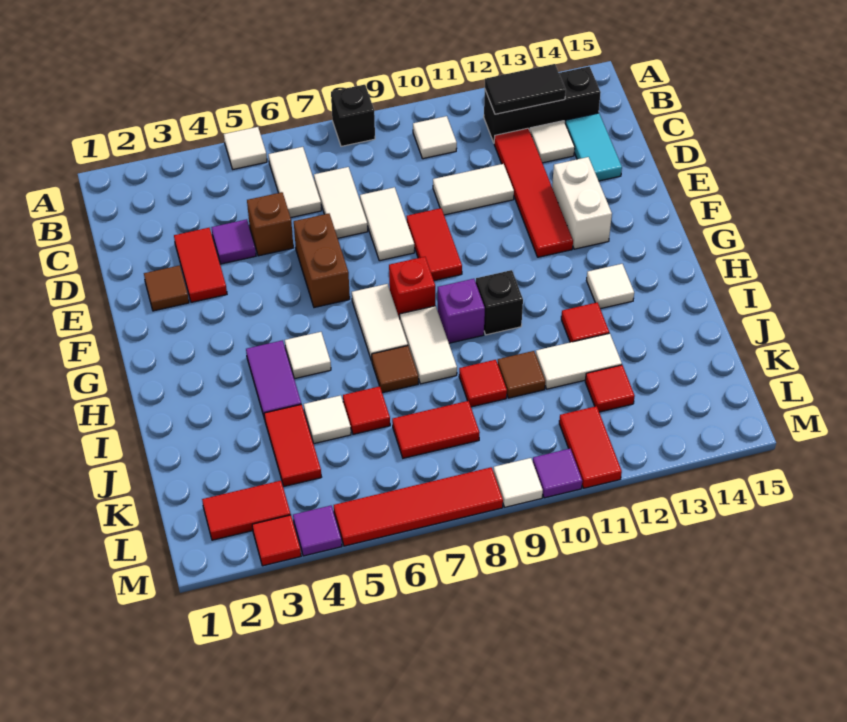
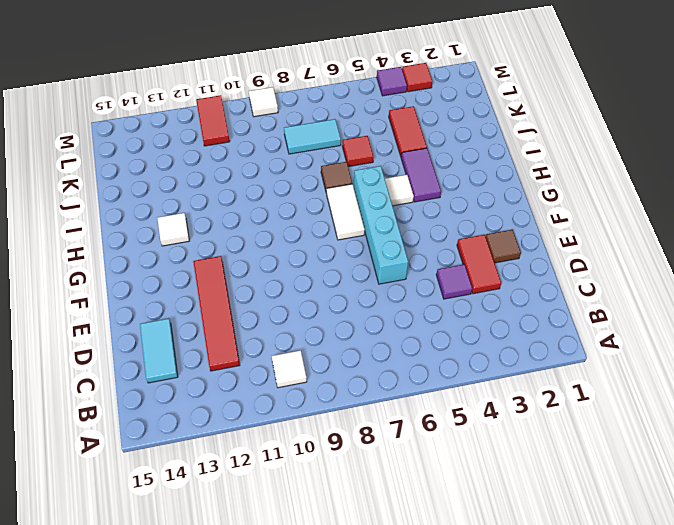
cyan brick E6:H6 level 1 -> brown brick E6:F6 level 1
cyan tile K7:K8 level 1 -> red tile K7:K8 level 1
none -> white tile A5 level 1
none -> black brick A8 level 1
none -> white tile B6:C6 level 1
none -> black brick B12:B14 level 1

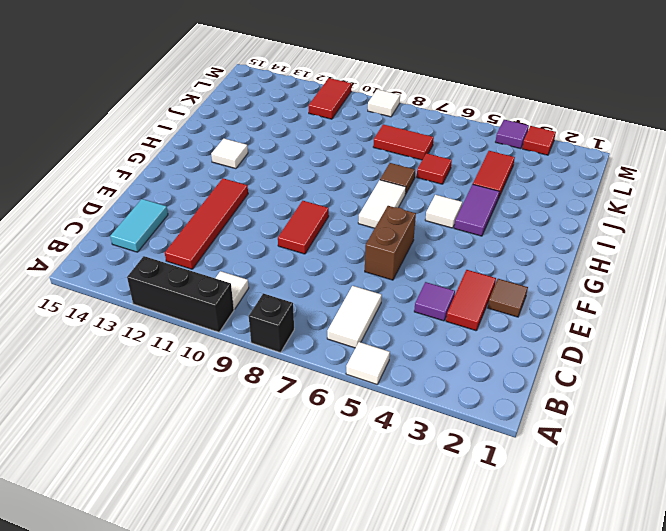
black brick A10:A12 level 1 -> black brick B12:B14 level 1
none -> white tile C7:D7 level 1
none -> white tile C13 level 1
none -> brown brick D5 level 1
none -> white tile D8:E8 level 1

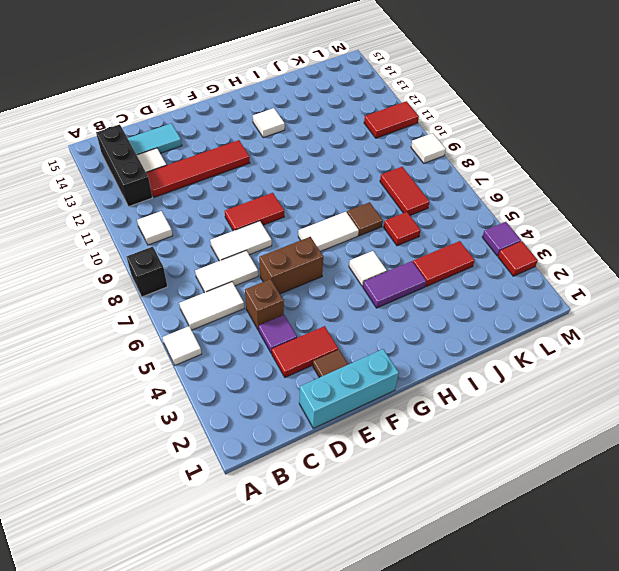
cyan brick D1:F1 level 1 -> none
none -> white tile D10:D11 level 1
none -> white brick E13:F13 level 1
none -> red brick G8 level 1
none -> white tile H8:I8 level 1

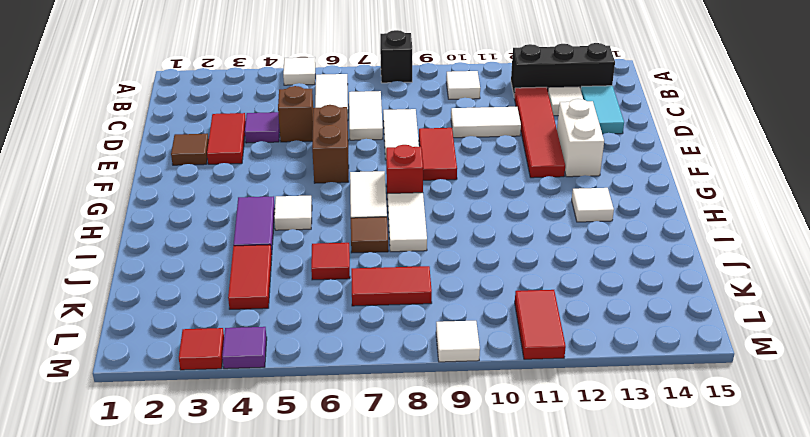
none -> purple brick H9 level 1
none -> black brick H10 level 1
none -> red tile I12 level 1
none -> white tile J5 level 1

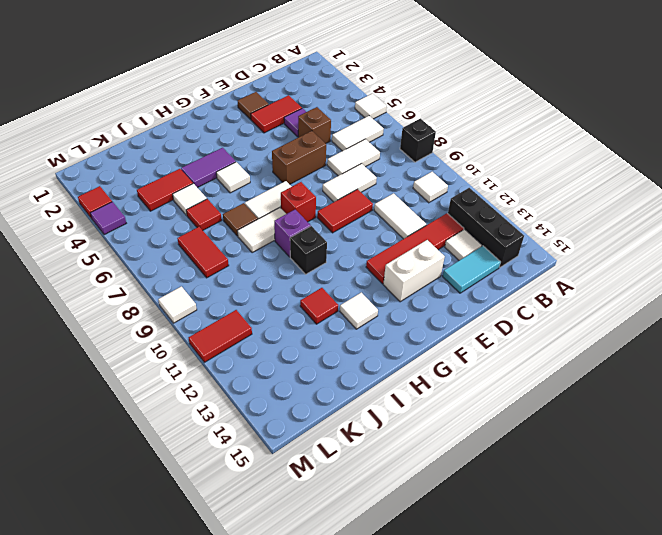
none -> red tile J9 level 1
none -> brown tile J10 level 1
none -> white tile J11:J12 level 1
none -> red tile K12 level 1

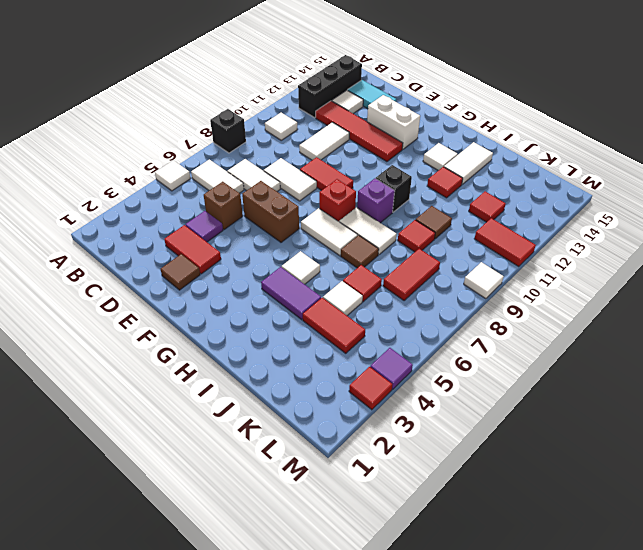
white tile I13:I14 level 1 -> white tile J11:J12 level 1
none -> red tile L2:L3 level 1
none -> red tile M5:M8 level 1
none -> purple tile M10 level 1
none -> black tile B12:B13 level 2

